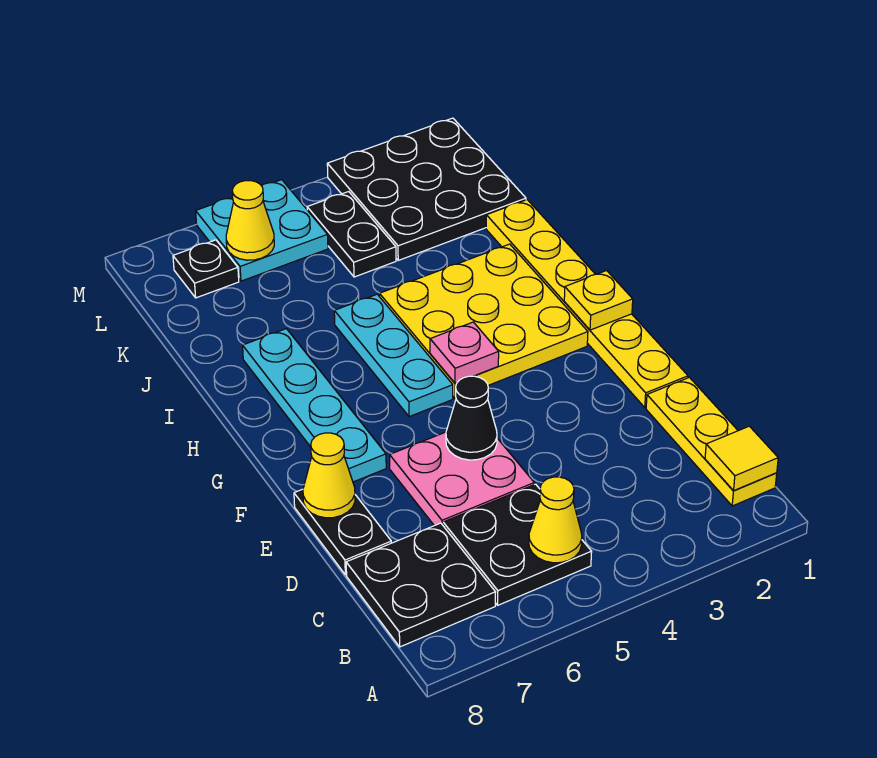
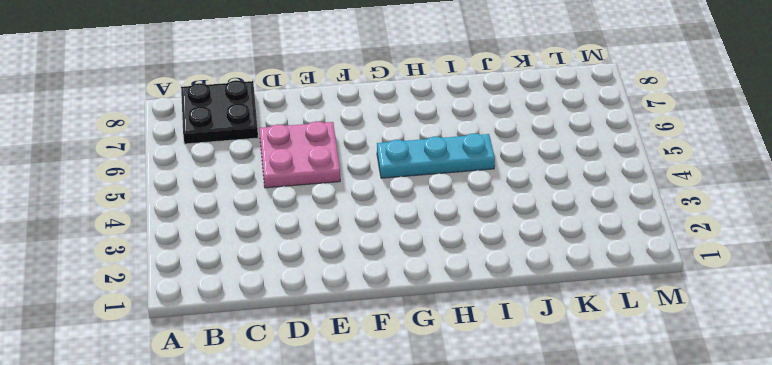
none -> yellow plate B1:D1 level 1
none -> black plate B5:C6 level 1
none -> black plate D8:E8 level 1

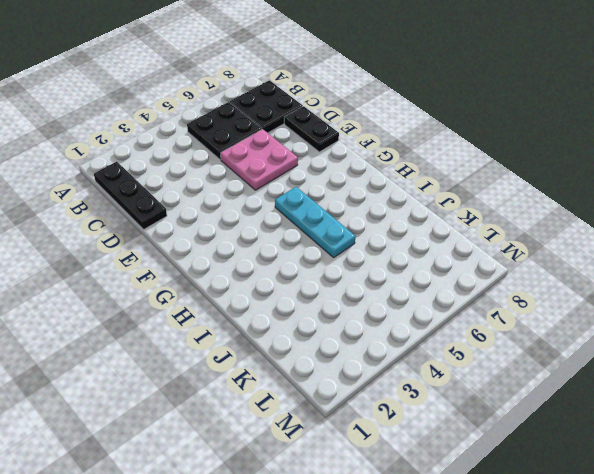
black plate B1:D1 level 1 -> yellow plate B1:D1 level 1
none -> yellow plate E1:J1 level 1
none -> cyan plate F7:I7 level 1
none -> yellow plate G2:I4 level 1

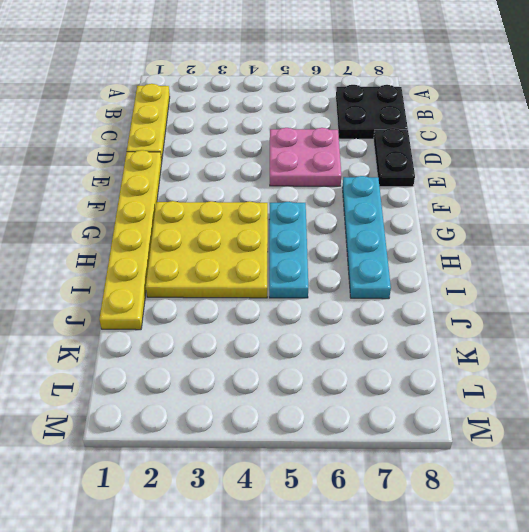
none -> black plate B5:C6 level 1
none -> black plate K1:M3 level 1
none -> black plate K4:L4 level 1

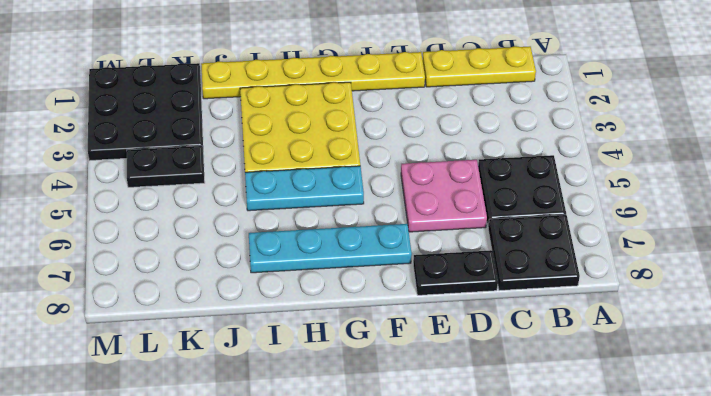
none -> cyan plate L5:M6 level 1
none -> black plate L7 level 1
none -> yellow tile B1 level 2

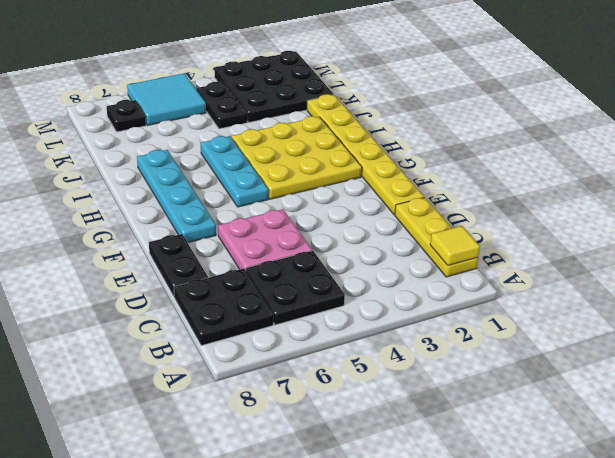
cyan tile L5:M6 level 1 -> cyan plate L5:M6 level 1
none -> yellow cone B5 level 2
none -> black cone E5 level 2
none -> yellow cone E8 level 2

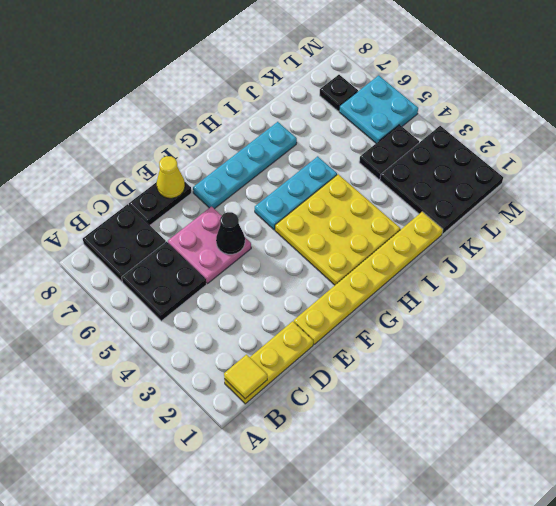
none -> yellow cone B5 level 2
none -> yellow plate G1 level 2
none -> pink plate G4 level 2

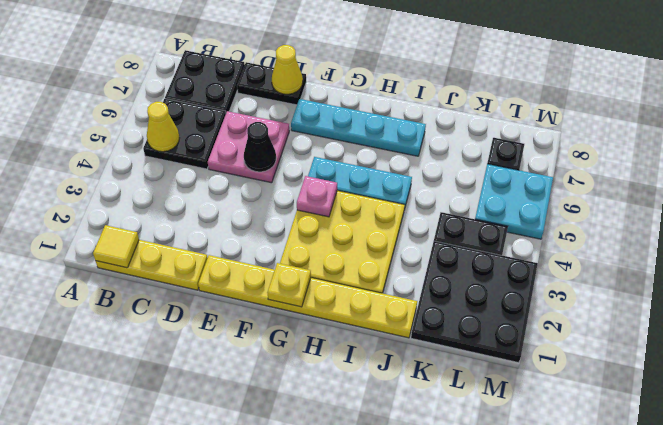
none -> yellow cone L6 level 2

